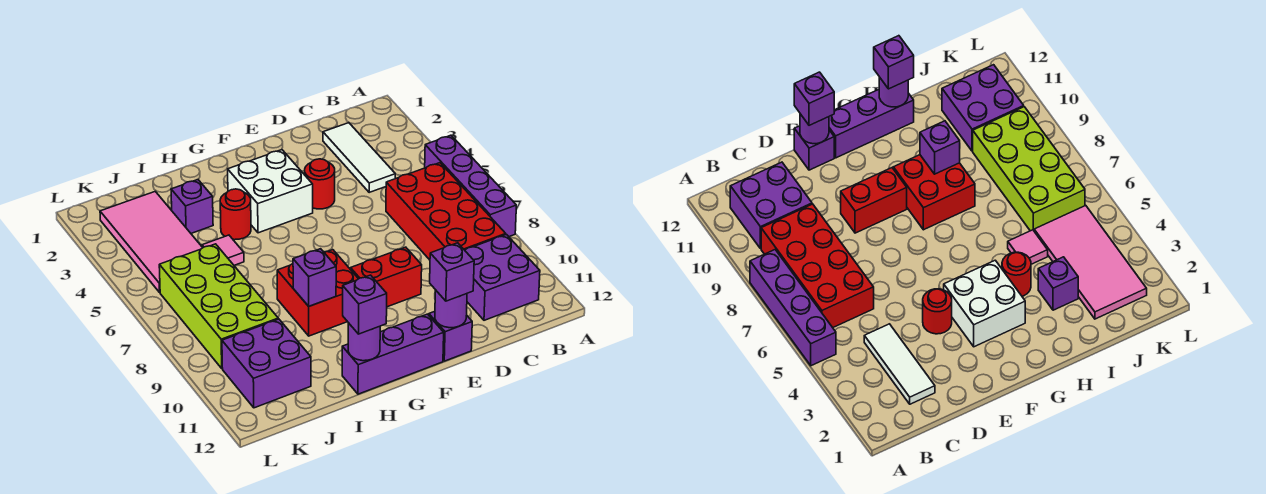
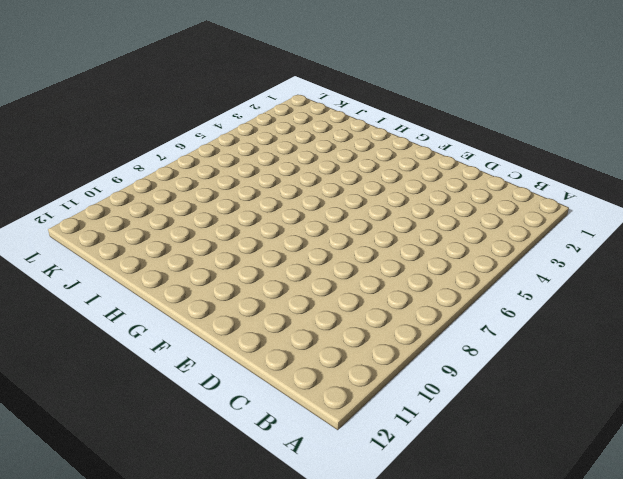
none -> purple brick A5:A8 level 1
none -> red brick B6:C9 level 1
none -> purple brick B10:C11 level 1

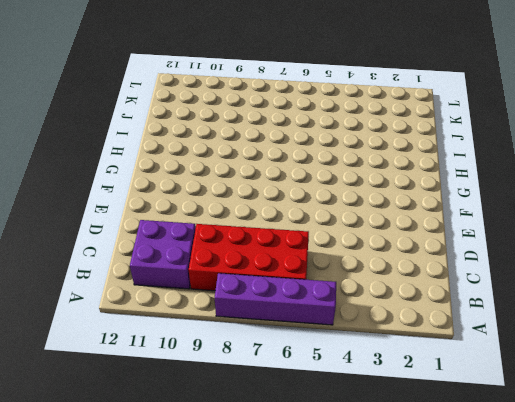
none -> white tile C2:C4 level 1
none -> red round brick E4 level 1
none -> red brick E9:F9 level 1

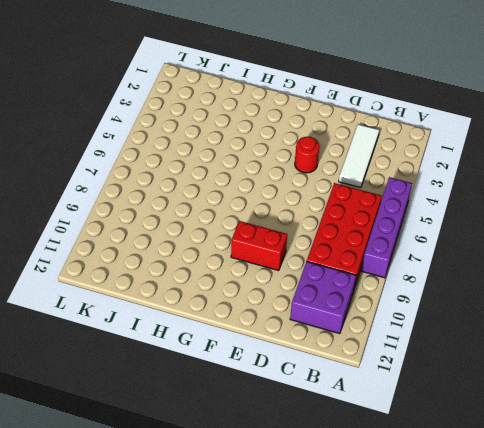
none -> purple brick E12 level 1
none -> white brick F3:G4 level 1
none -> purple brick F12:H12 level 1

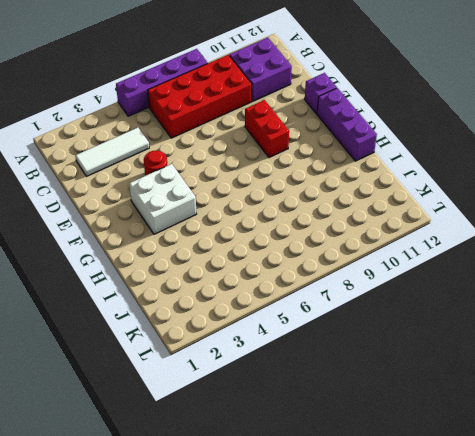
none -> red brick G8:H9 level 1
none -> red round brick H4 level 1
none -> purple brick I3 level 1

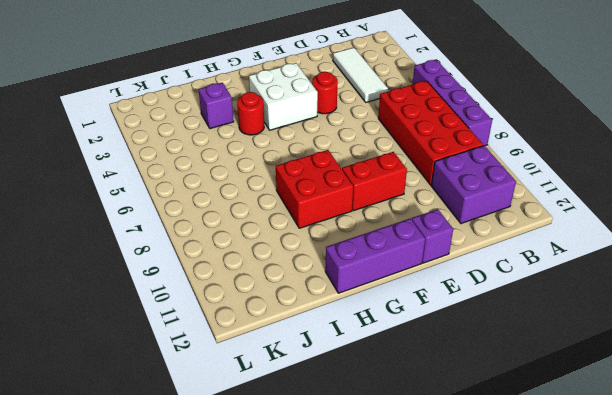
none -> pink tile I5 level 1
none -> pink tile J2:K5 level 1
none -> lime brick J6:K9 level 1

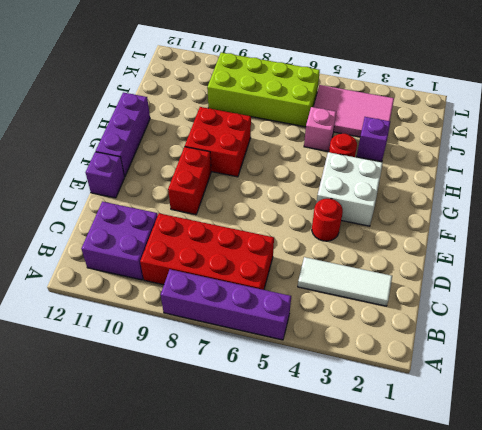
pink brick I5 level 1 -> pink tile I5 level 1
pink tile J3:K5 level 1 -> pink tile J2:K5 level 1
none -> purple brick J10:K11 level 1
none -> purple round brick E12 level 2
none -> purple brick H9 level 2

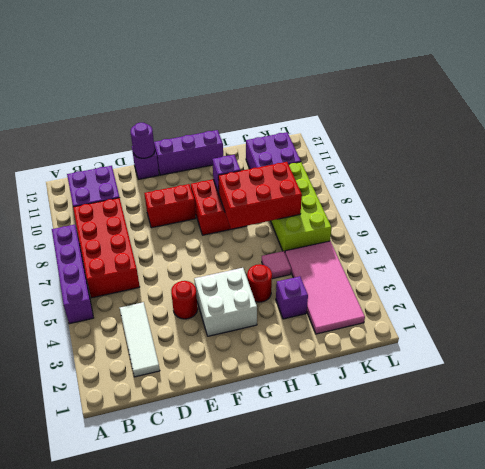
red brick H7:J8 level 2 -> none
none -> purple round brick H12 level 2
none -> purple brick E12 level 3
none -> purple brick H12 level 3

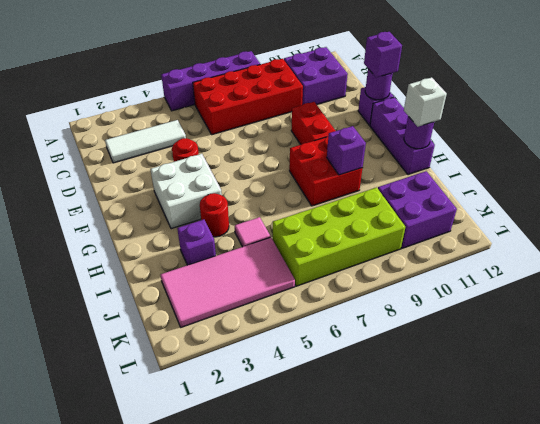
white brick H12 level 3 -> purple brick H12 level 3

